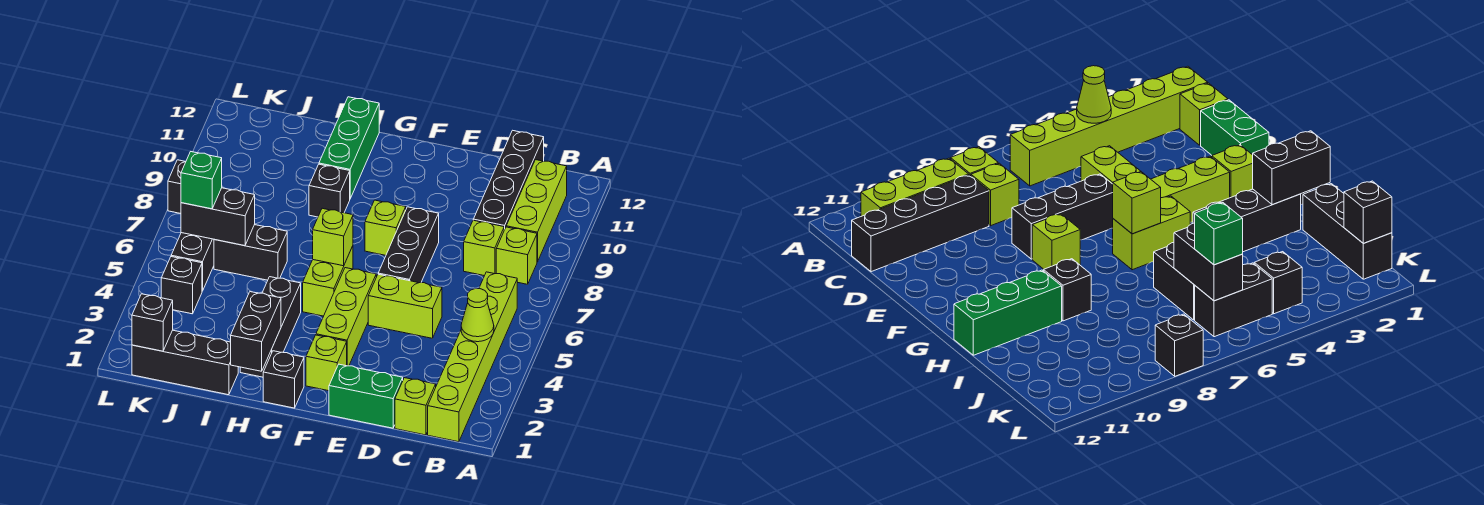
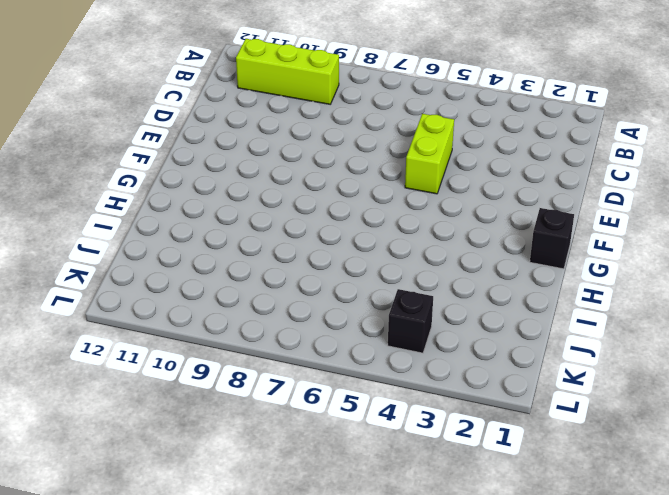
none -> lime brick B1:B6 level 1
none -> lime brick B8 level 1
none -> lime brick C1 level 1

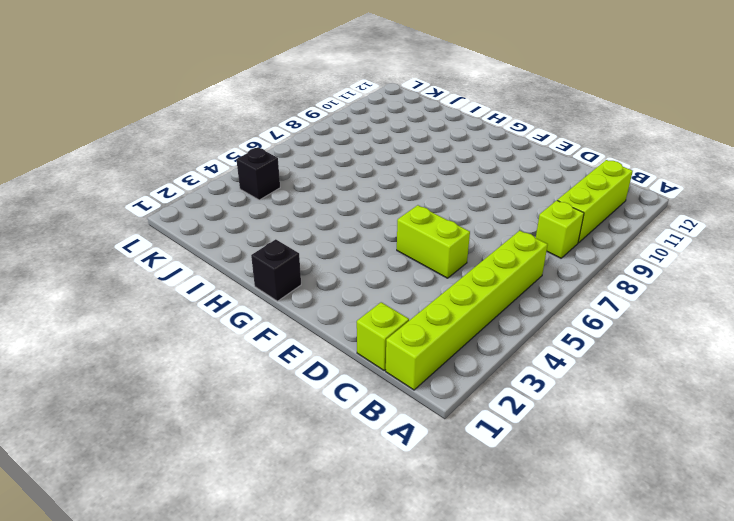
none -> lime brick C8 level 1
none -> black brick C9:C12 level 1
none -> green brick D1:E1 level 1

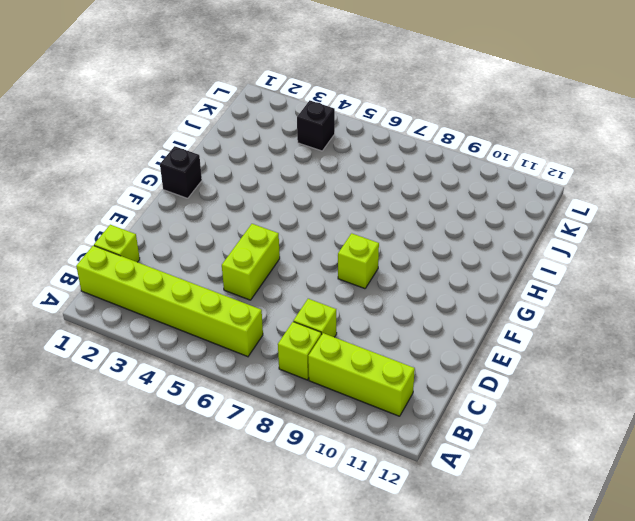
none -> black brick C9:C12 level 1
none -> green brick D1:E1 level 1
none -> black brick E6:E8 level 1

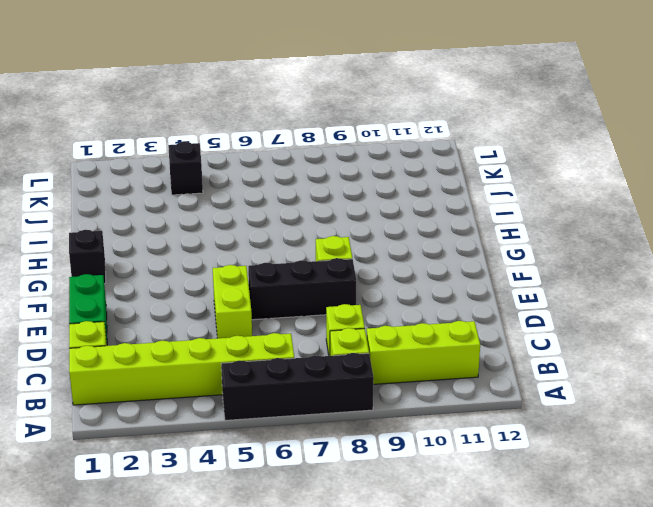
black brick A5:A8 level 1 -> black brick C9:C12 level 1
none -> lime brick F2 level 1
none -> lime brick F3:F5 level 1
none -> lime brick G5:G6 level 1

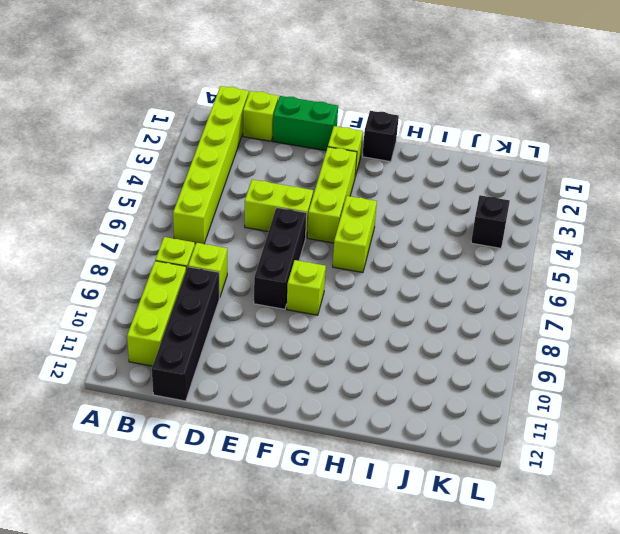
none -> black brick H2:H4 level 1
none -> black brick H9 level 1
none -> green brick H10:H12 level 1

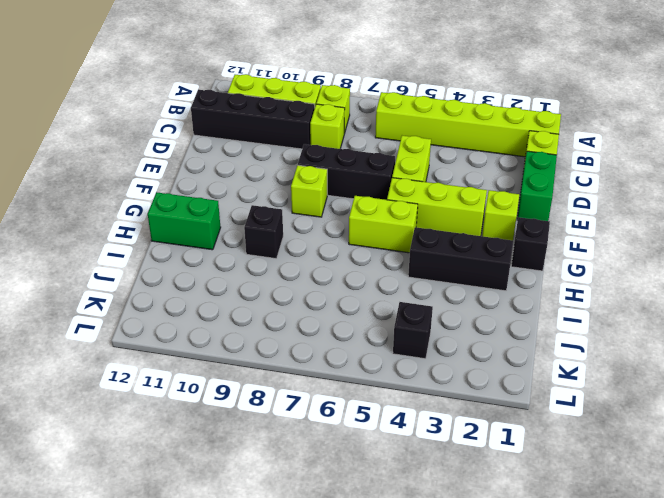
green brick H11:H12 level 1 -> green brick H10:H12 level 1
none -> black brick I1:K1 level 1
none -> black brick I6:J6 level 1
none -> black brick K5:K6 level 1

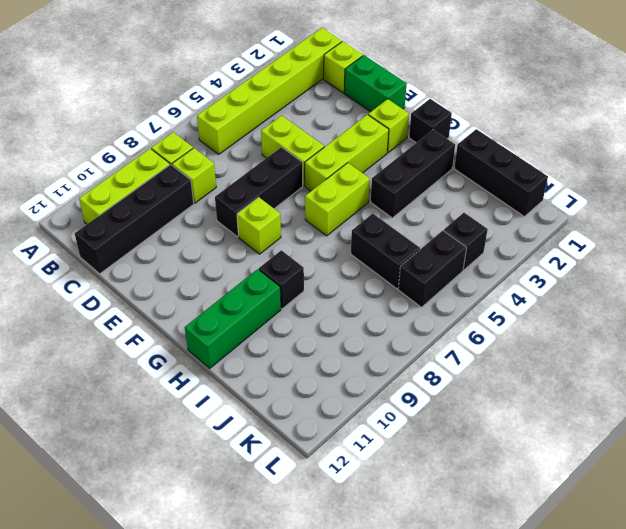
none -> black brick L8 level 1
none -> lime cone B4 level 2
none -> lime brick G6 level 2

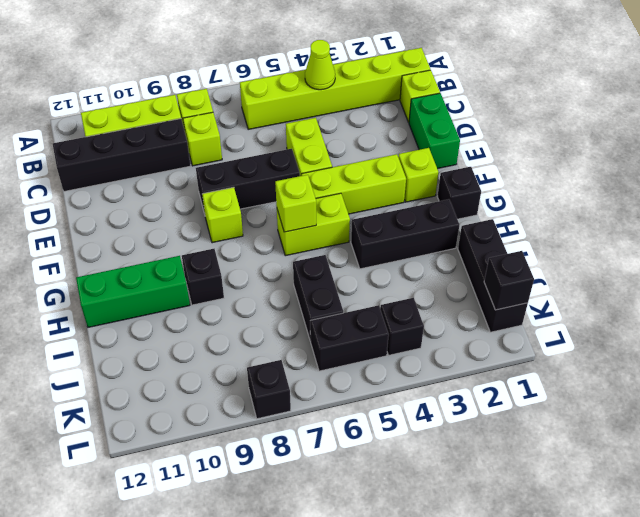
none -> black brick H1:H2 level 2
none -> black brick J6:K6 level 2
none -> green brick K6 level 3

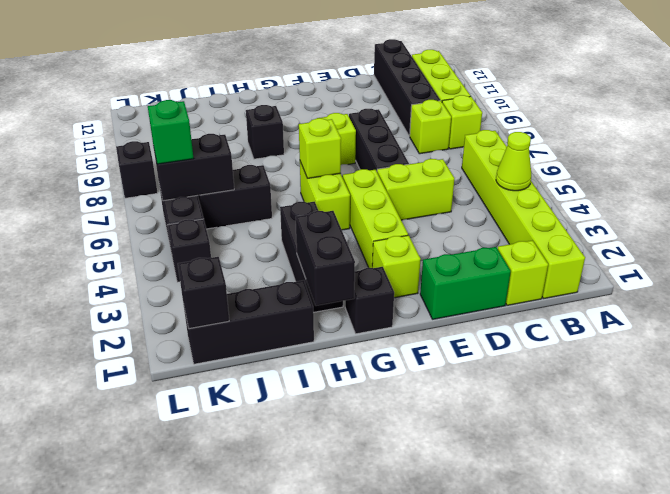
none -> green brick H10:H12 level 1

